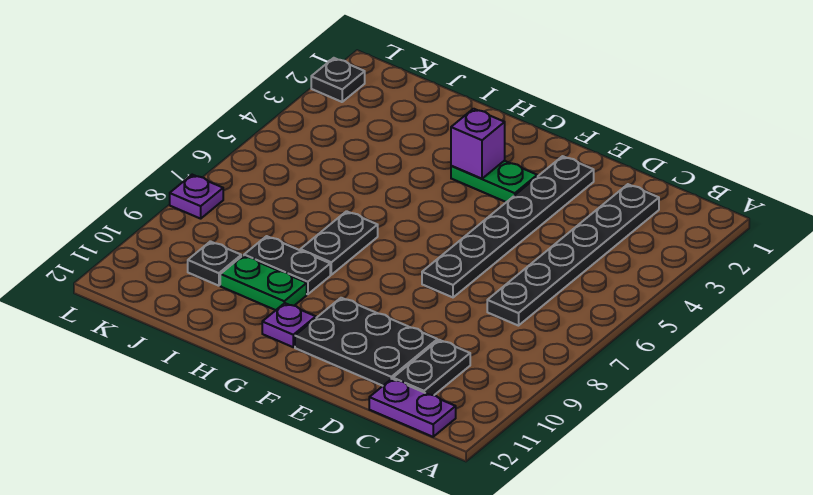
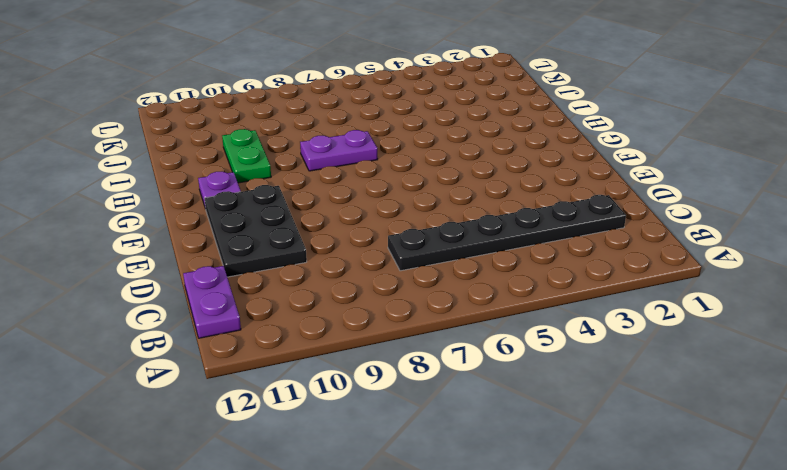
purple plate H7:H8 level 1 -> black plate H7:H8 level 1
none -> black plate C10:C11 level 1
none -> black plate E2:E7 level 1
none -> green plate F3:G3 level 1

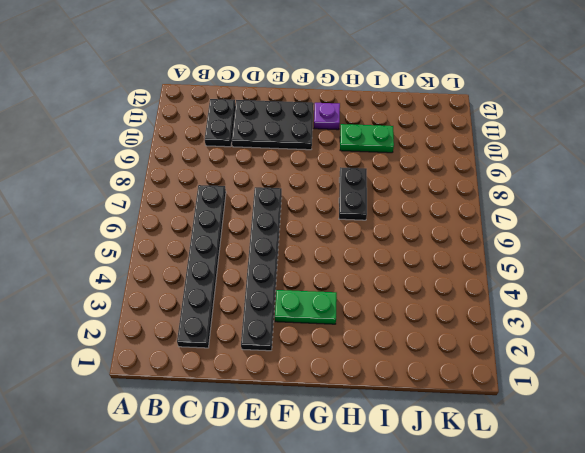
none -> purple plate B12:C12 level 1
none -> black plate H9:I9 level 1
none -> black plate J10 level 1

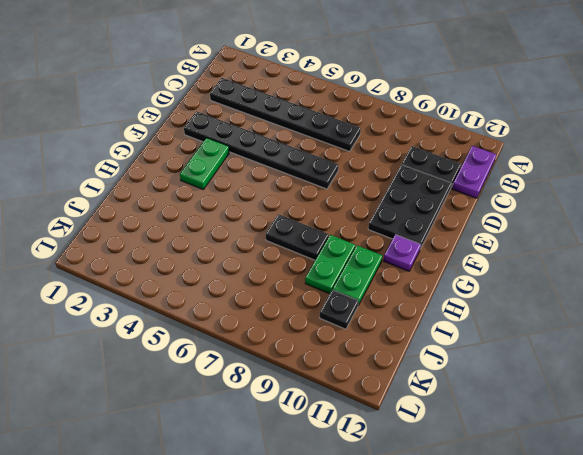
green plate H9:I9 level 1 -> black plate H9:I9 level 1
none -> black plate L2 level 1
none -> purple plate L8 level 1
none -> purple brick G3 level 2

